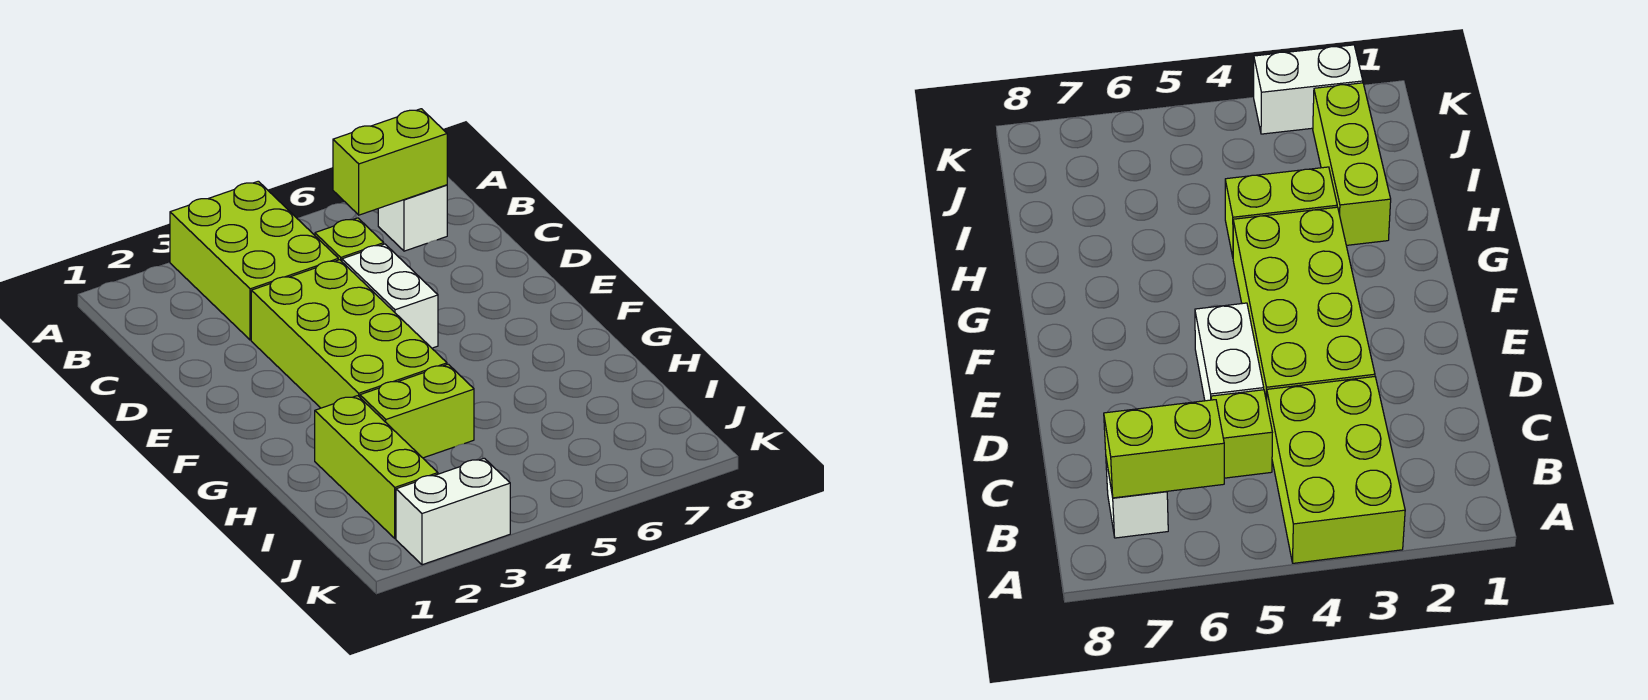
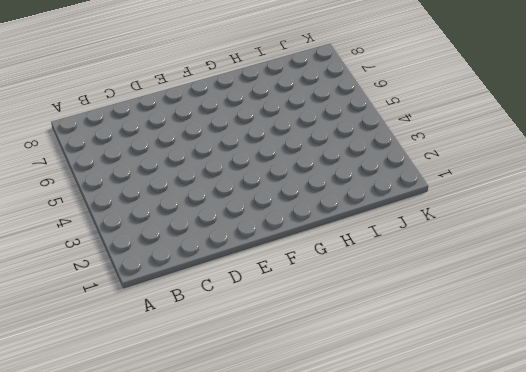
none -> lime brick A3:C4 level 1
none -> white brick B7 level 1

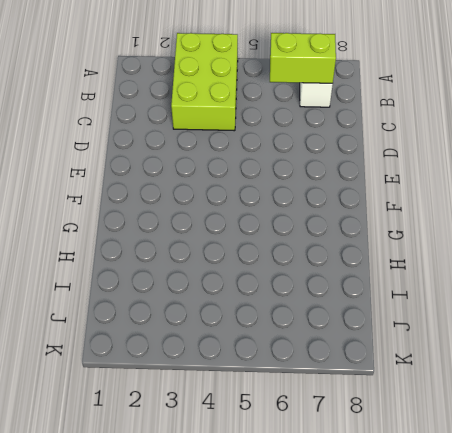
none -> lime brick C5 level 1
none -> lime brick D3:G4 level 1

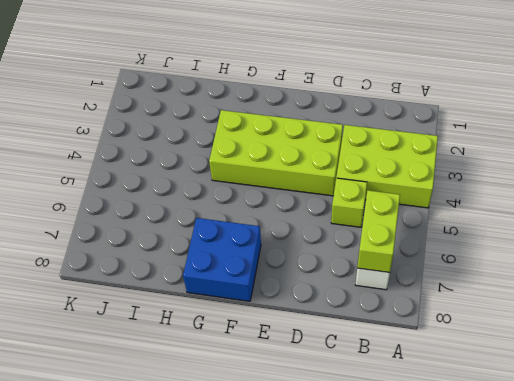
blue brick F7:G8 level 1 -> none
none -> white brick D5:E5 level 1
none -> lime brick H2:J2 level 1

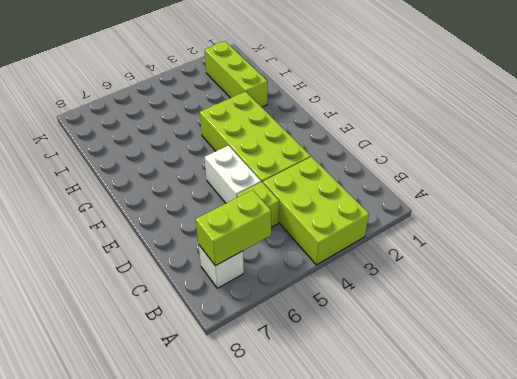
none -> lime brick H3:H4 level 1
none -> white brick K2:K3 level 1

